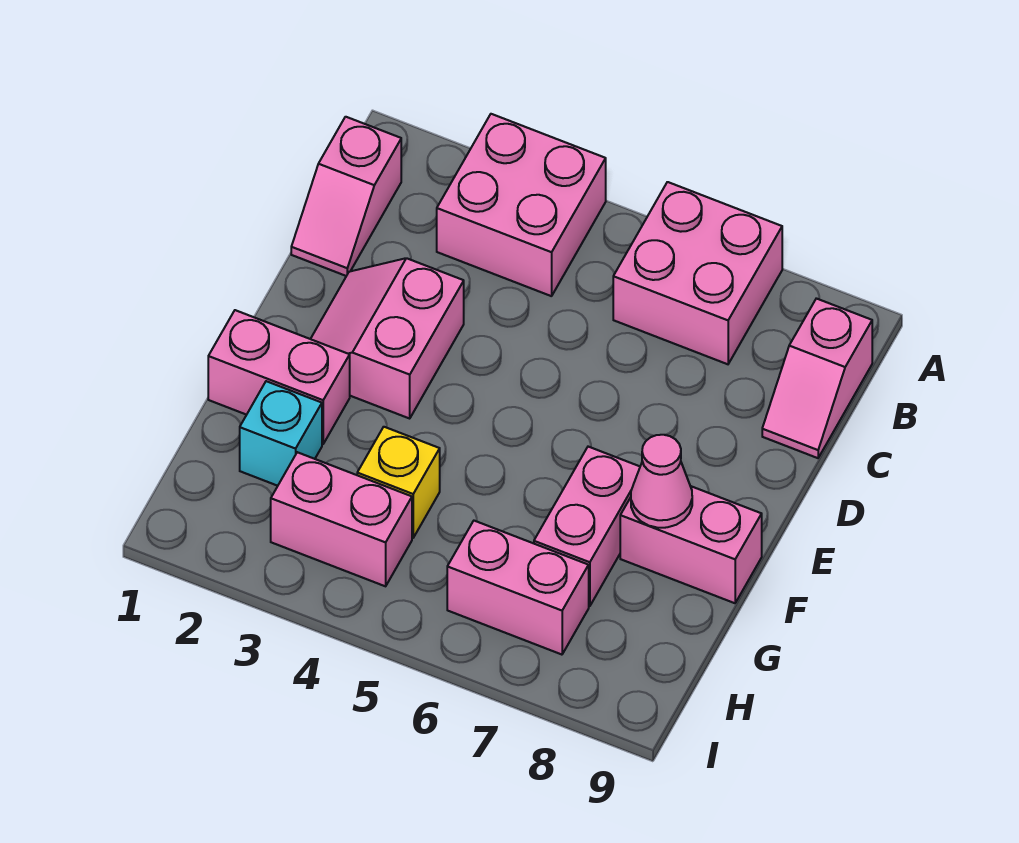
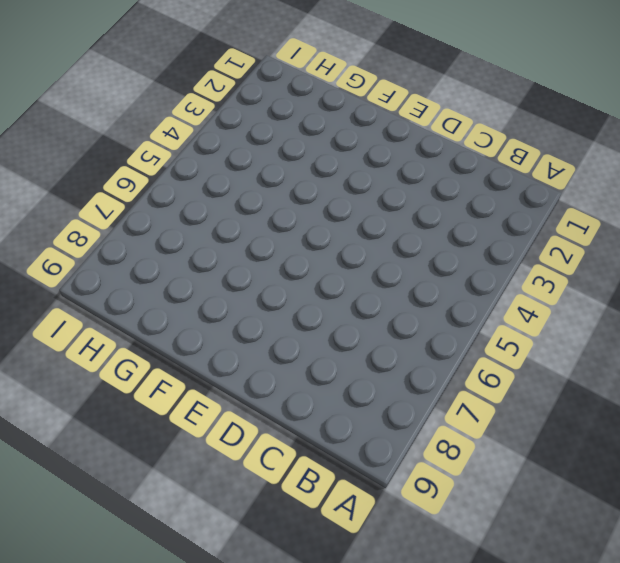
none -> pink brick A3:B4 level 1
none -> pink brick A6:B7 level 1
none -> pink slope B1:C1 level 1 top B

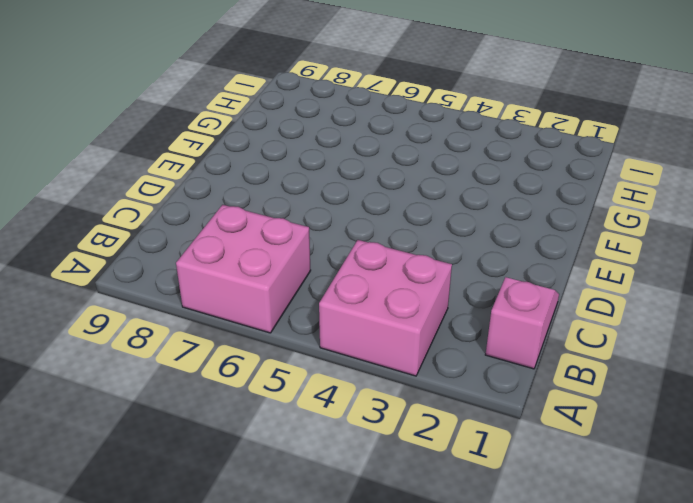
none -> pink slope B9:C9 level 1 top B
none -> pink slope D2:E3 level 1 top 3
none -> pink brick F1:F2 level 1

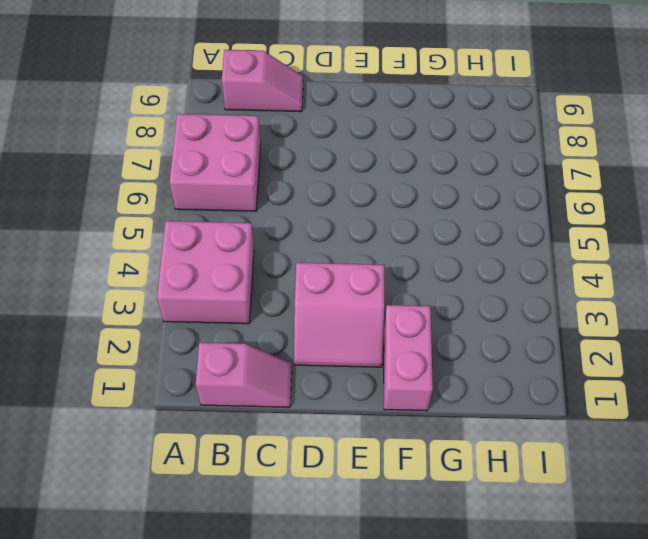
none -> pink brick F7:G7 level 1
none -> pink brick F8:F9 level 1
none -> cyan brick G2 level 1

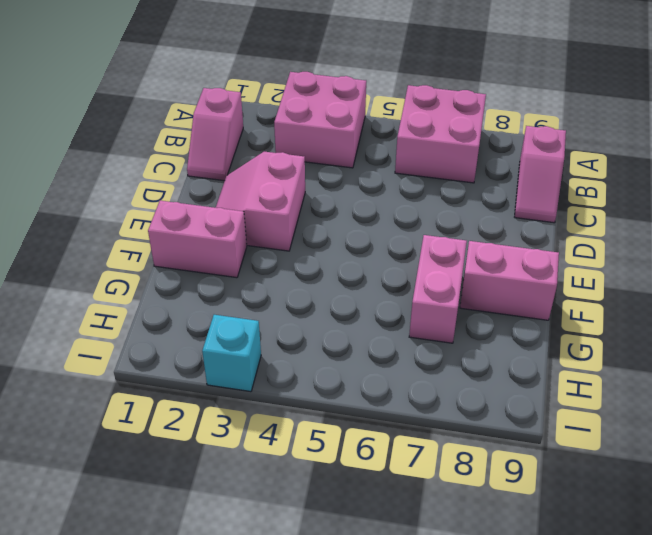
cyan brick I3 level 1 -> cyan brick G2 level 1
none -> yellow brick G4 level 1
none -> pink brick H3:H4 level 1
none -> pink brick H6:H7 level 1

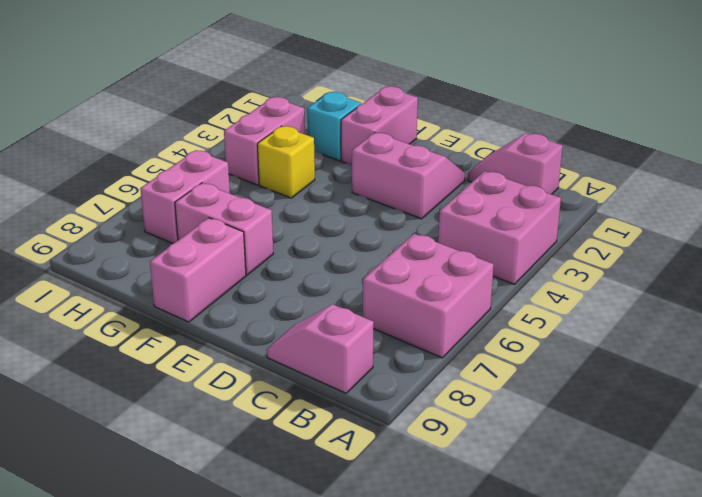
none -> pink cone F8 level 2

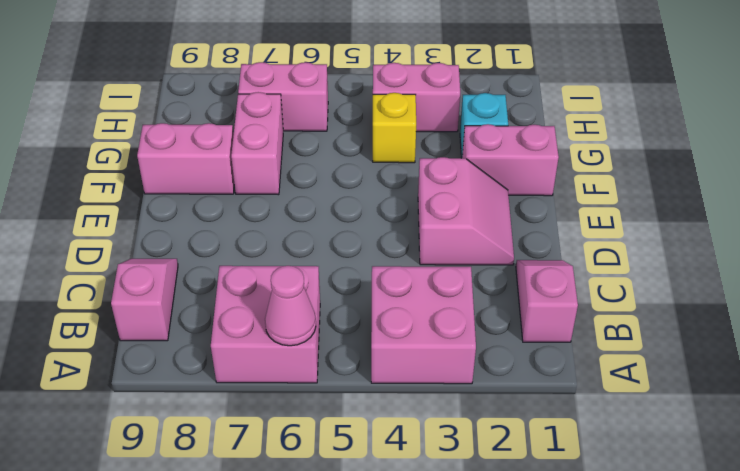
pink cone A6 level 2 -> pink cone F8 level 2

